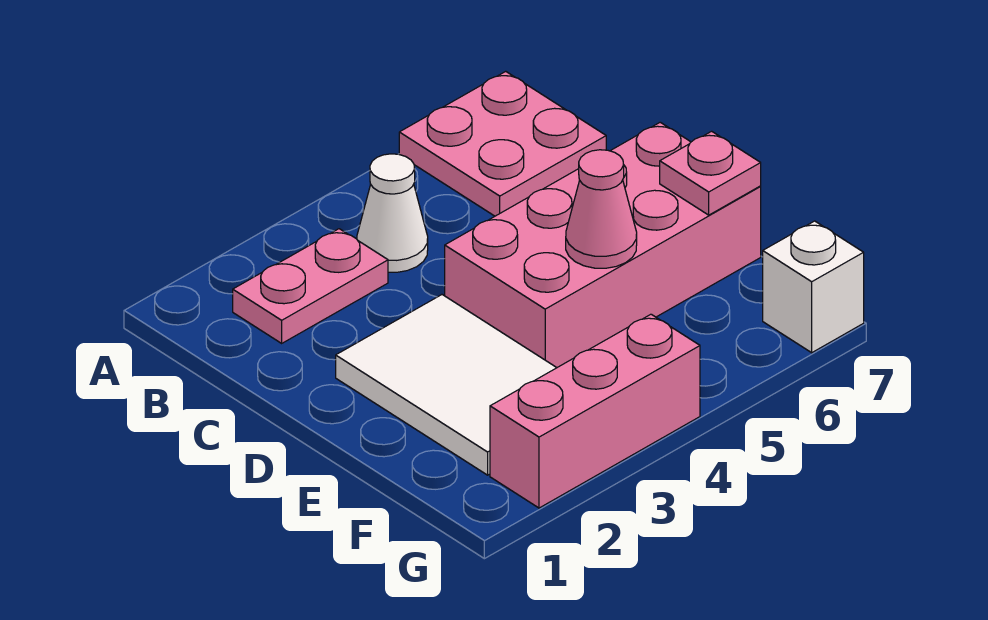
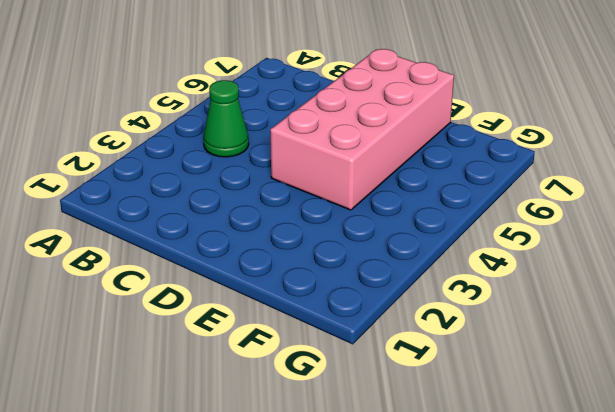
green cone B4 level 1 -> white cone B4 level 1
none -> pink plate A6:B7 level 1
none -> pink plate B2:B3 level 1

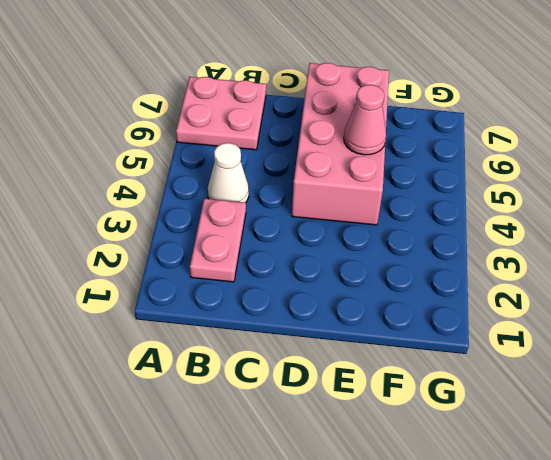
none -> white tile D2:F3 level 1
none -> pink brick G2:G4 level 1

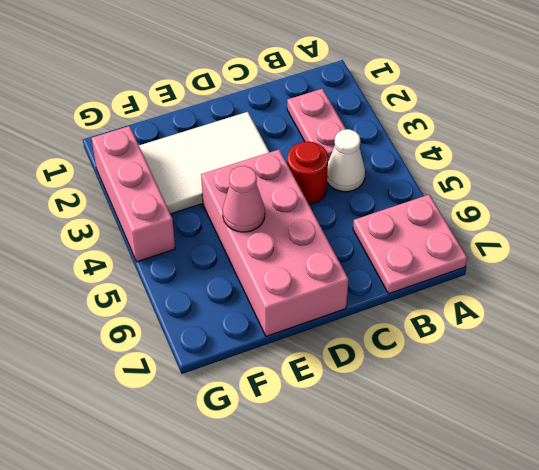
red round brick C4 level 1 -> none
none -> white brick G7 level 1
none -> pink plate E7 level 2

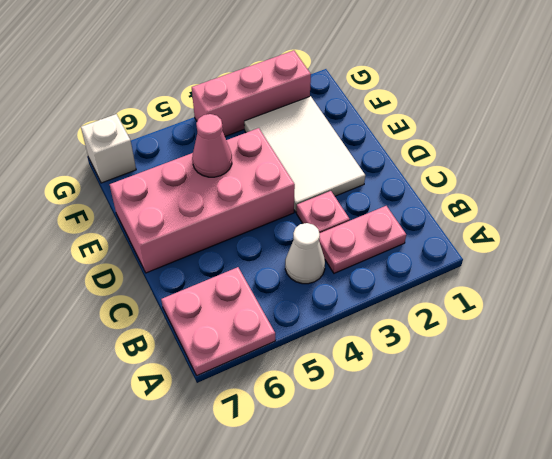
pink plate C3 level 1 -> pink plate E7 level 2

